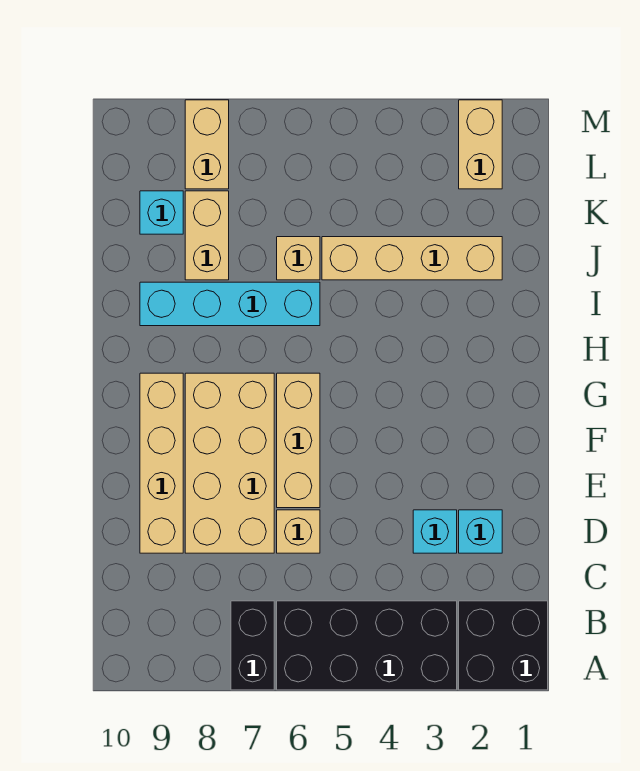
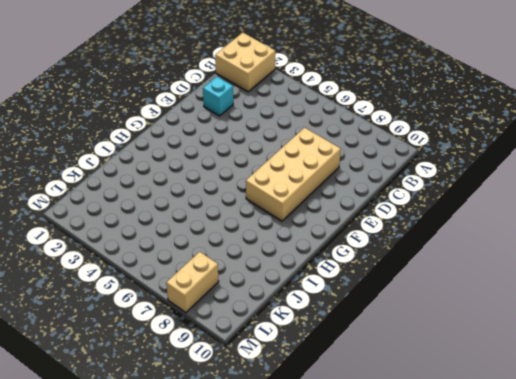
tan brick A1:B2 level 1 -> black brick A1:B2 level 1
none -> black brick A3:B6 level 1
none -> black brick A7:B7 level 1
none -> cyan brick D3 level 1

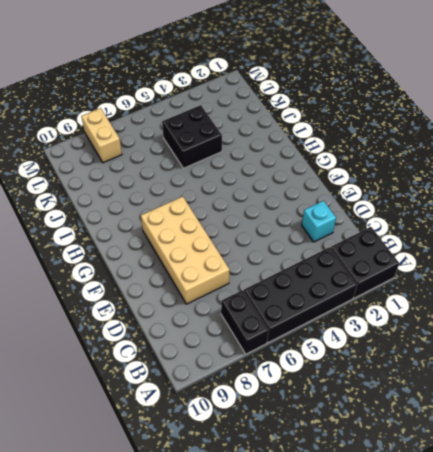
black brick J4:K5 level 1 -> tan brick J2:J5 level 1
none -> cyan brick D3 level 1
none -> tan brick D6 level 1
none -> tan brick D9:G9 level 1

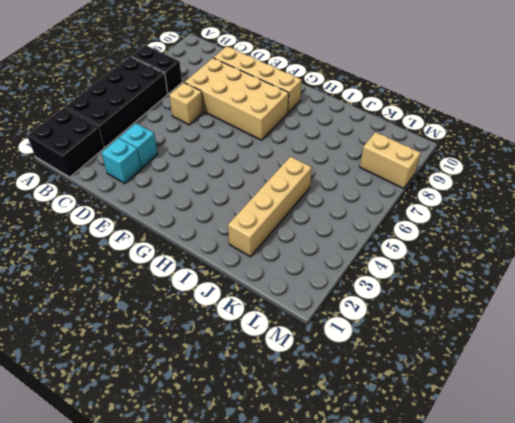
none -> tan brick E6:G6 level 1
none -> cyan brick I6:I9 level 1
none -> tan brick J6 level 1

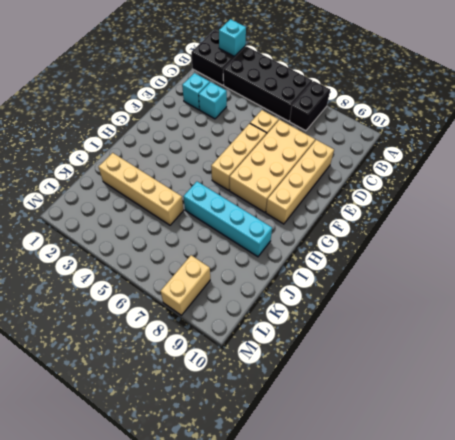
cyan brick A2 level 2 -> cyan brick K9 level 1
none -> tan brick J6 level 1
none -> tan brick J8:K8 level 1
none -> tan brick L2:M2 level 1

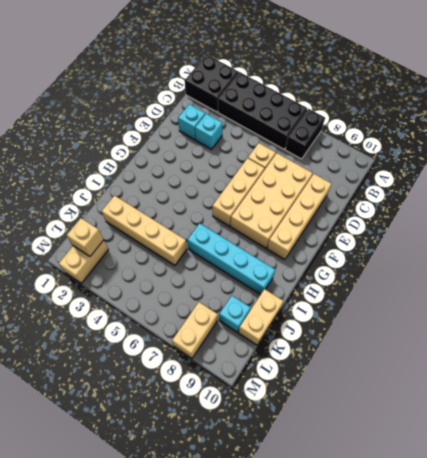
tan brick J10:K10 level 1 -> tan brick J8:K8 level 1
tan brick L2 level 2 -> tan brick J6 level 1

